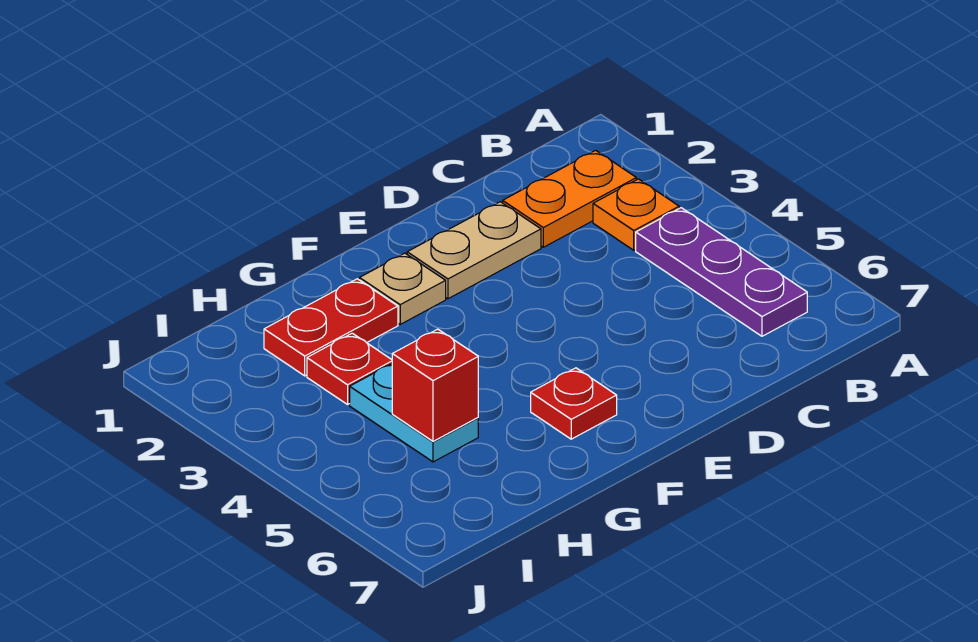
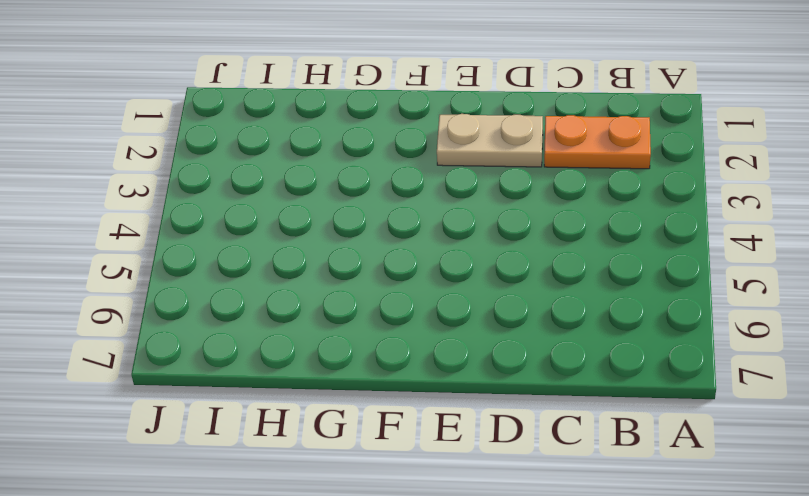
none -> orange plate B3 level 1
none -> purple plate B4:B6 level 1

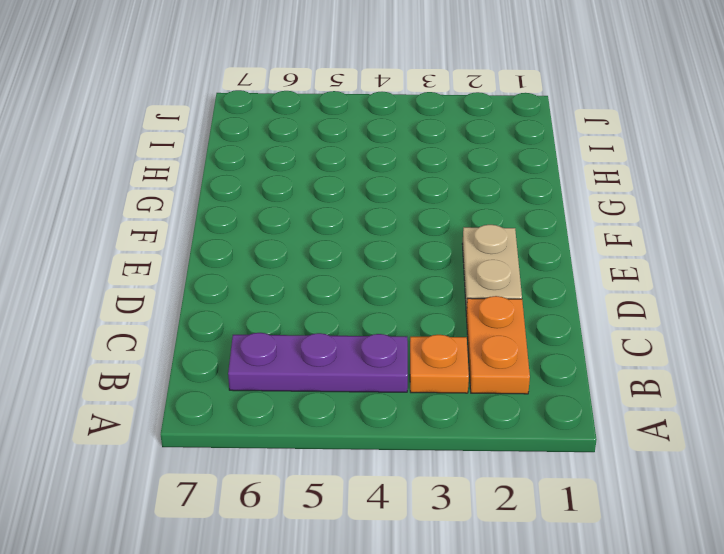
none -> tan plate F2 level 1
none -> red plate F6 level 1

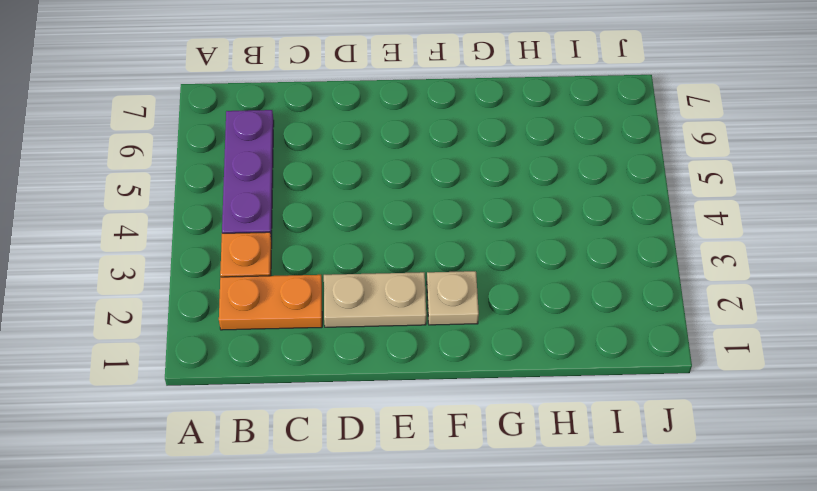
none -> red plate F6 level 1
none -> red plate G2:H2 level 1

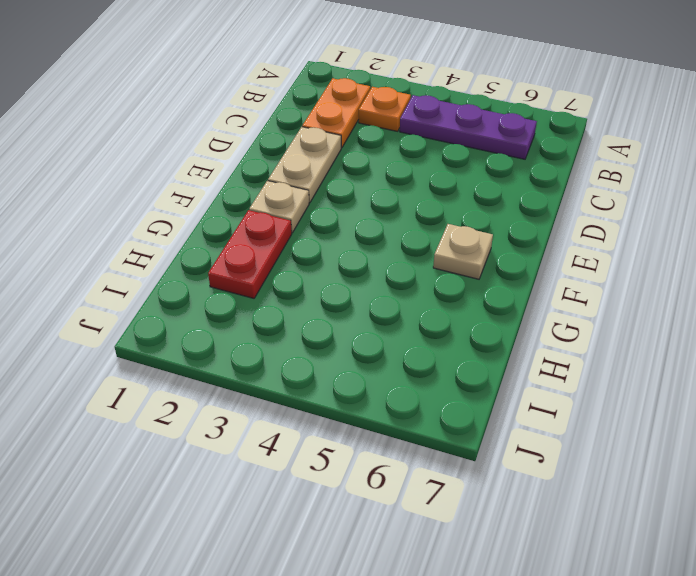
tan plate F6 level 1 -> red plate F6 level 1
none -> red plate H3 level 1
none -> cyan plate H4:H5 level 1

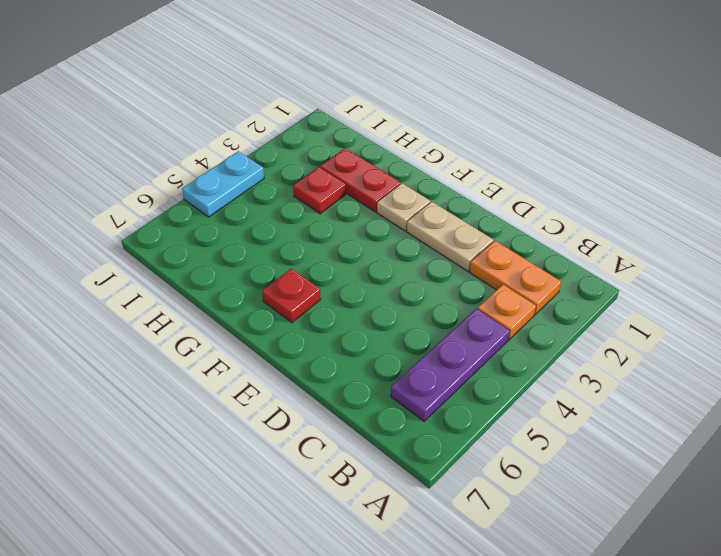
cyan plate J4:J5 level 1 -> cyan plate H4:H5 level 1
none -> red brick H5 level 2

